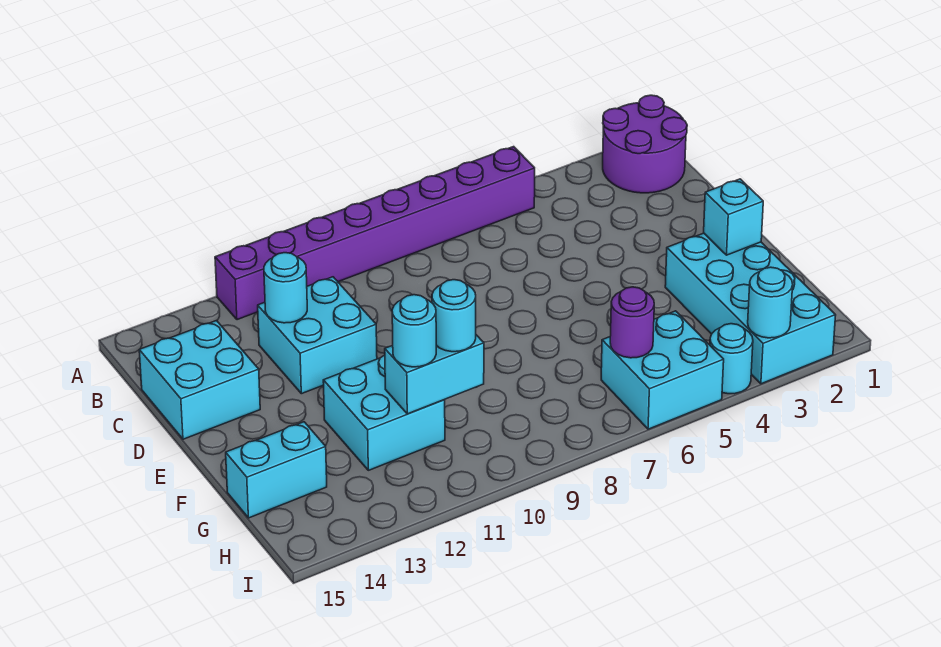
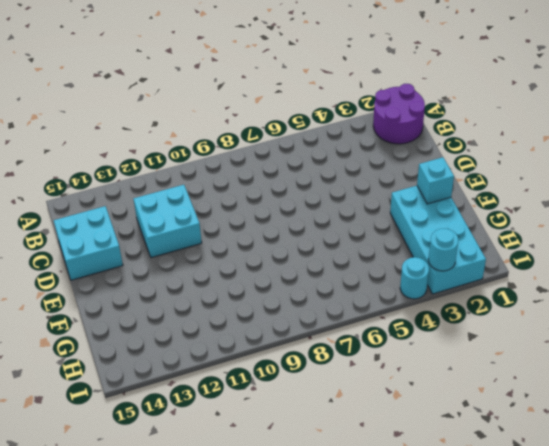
none -> purple brick A5:A12 level 1
none -> cyan brick F11:G12 level 1
none -> cyan brick G14:G15 level 1

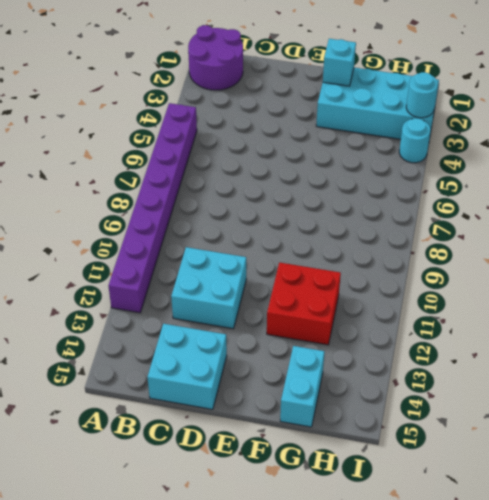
red brick F11:G12 level 1 -> cyan brick F11:G12 level 1
none -> cyan brick H5:I6 level 1
none -> cyan round brick C12 level 2
none -> cyan brick G10:G11 level 2

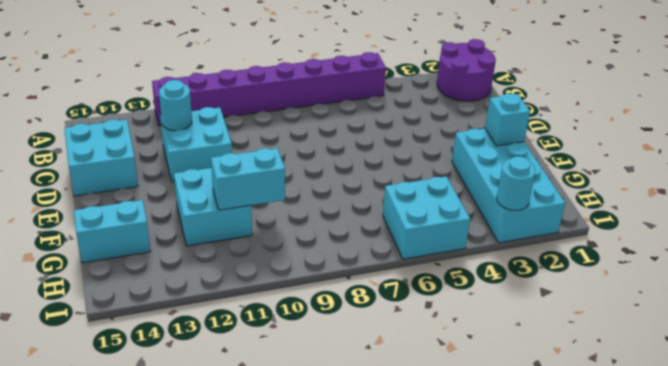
none -> cyan round brick I4 level 1
none -> purple round brick H6 level 2
none -> cyan round brick G10 level 3

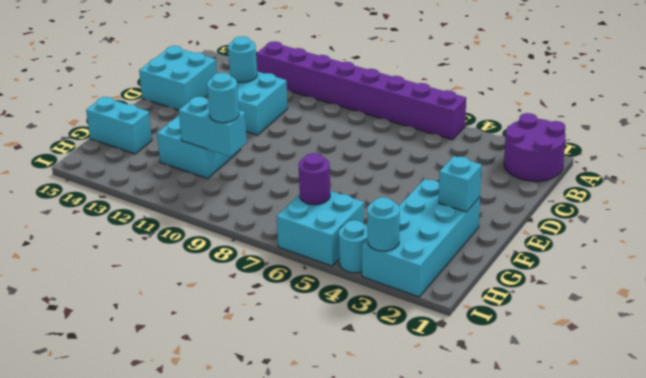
none -> cyan round brick G11 level 3

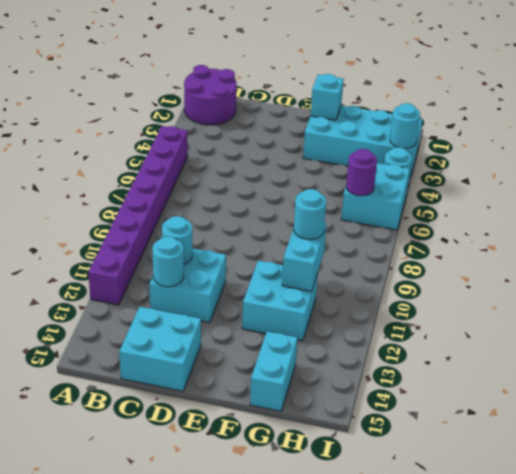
cyan round brick C11 level 2 -> cyan round brick G11 level 3

